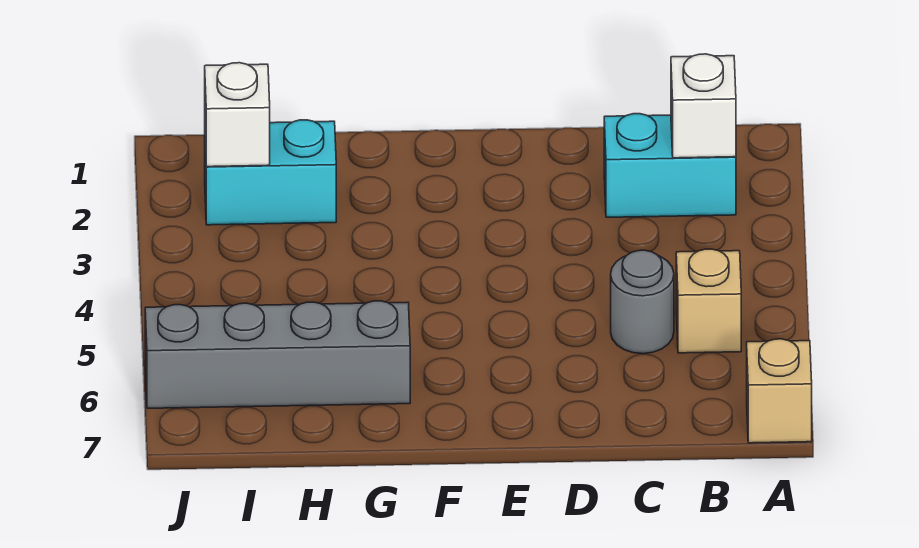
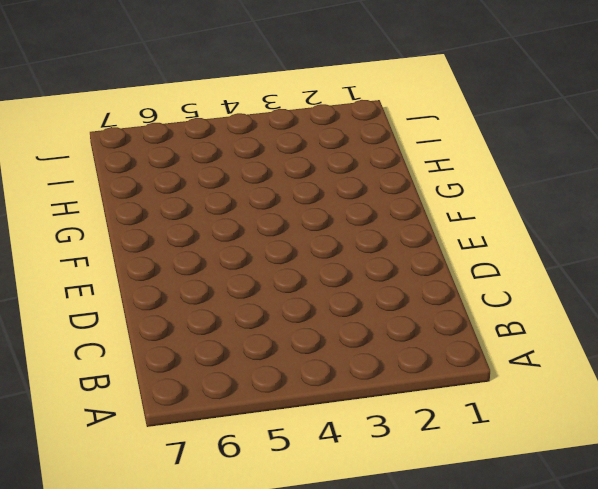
none -> tan brick A7 level 1
none -> cyan brick B2:C2 level 1

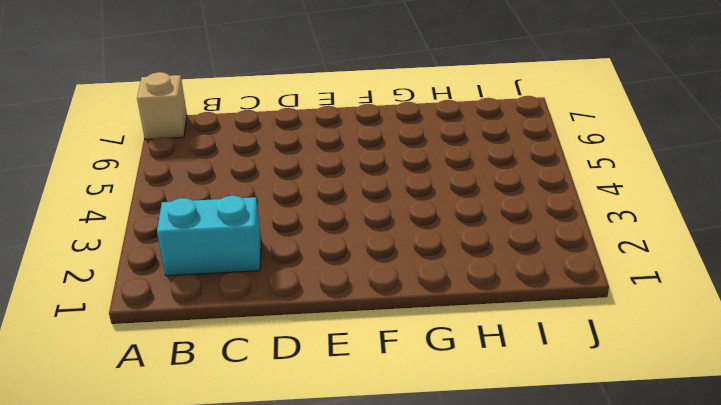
none -> tan brick B5 level 1
none -> grey round brick C5 level 1

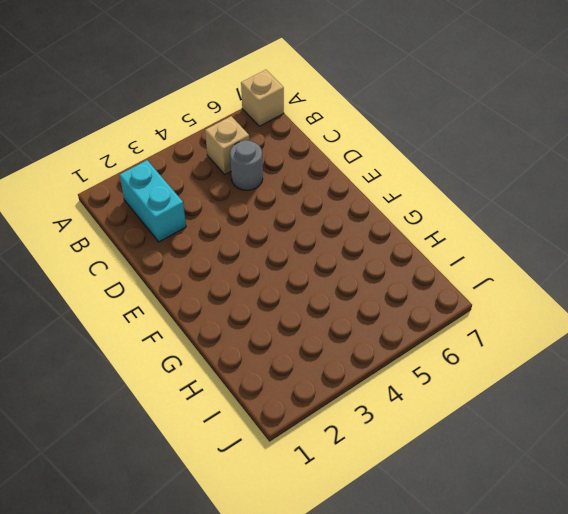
none -> grey brick G6:J6 level 1
none -> cyan brick H2:I2 level 1

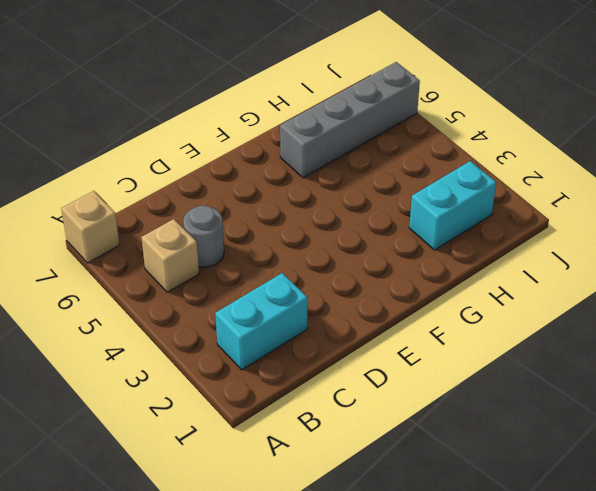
none -> white brick B2 level 2
none -> white brick I2 level 2

